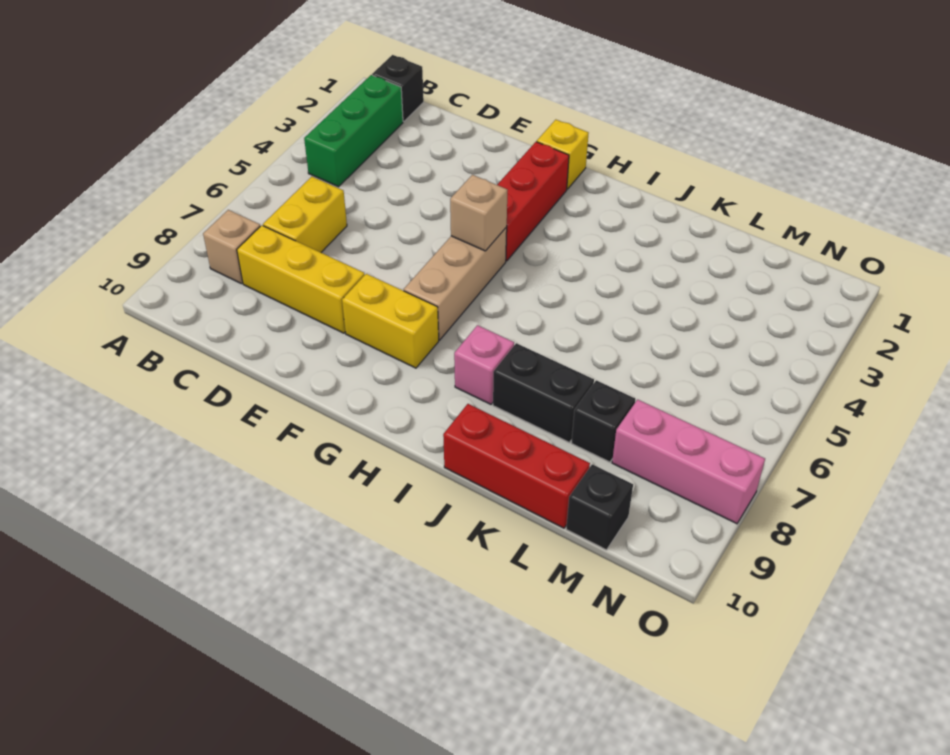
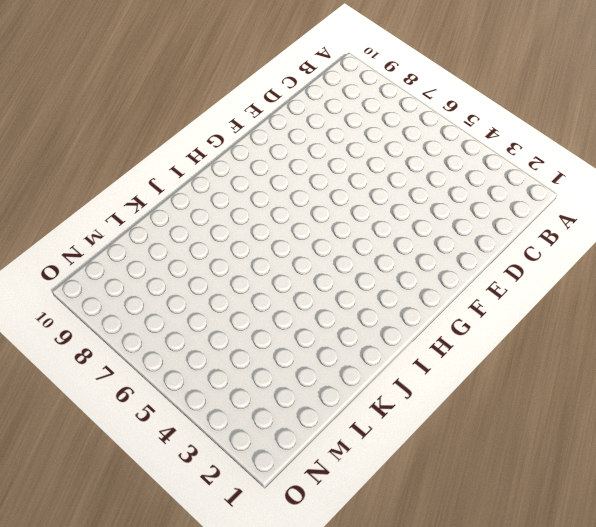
none -> black brick B1 level 1
none -> green brick B2:B4 level 1
none -> tan brick B8 level 1

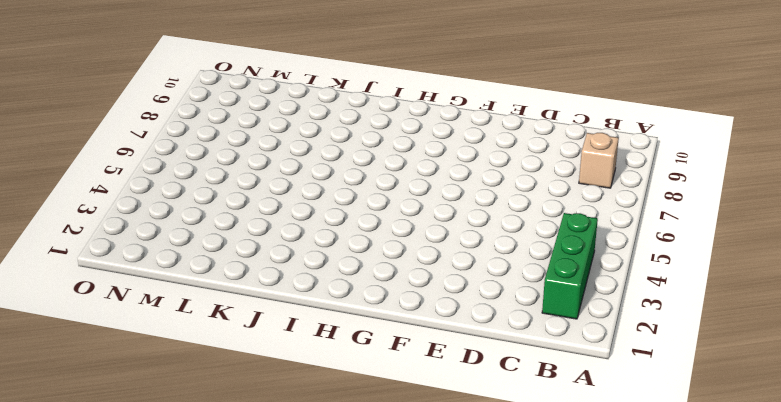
none -> black brick B1 level 1
none -> yellow brick C6:C7 level 1
none -> yellow brick C8:E8 level 1

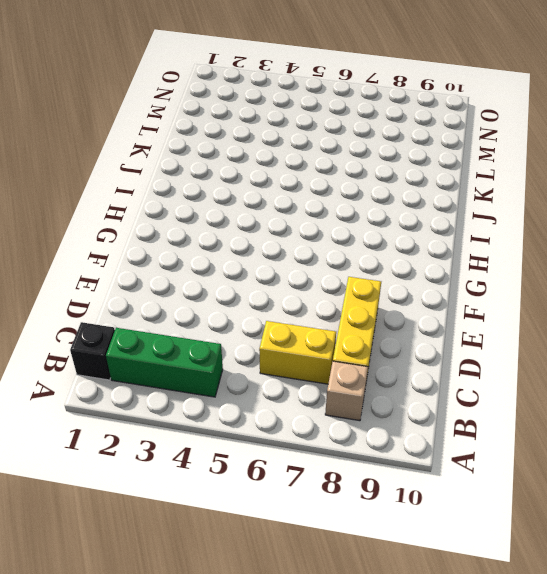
none -> yellow brick F8:G8 level 1
none -> yellow brick G1 level 1
none -> red brick G2:G4 level 1

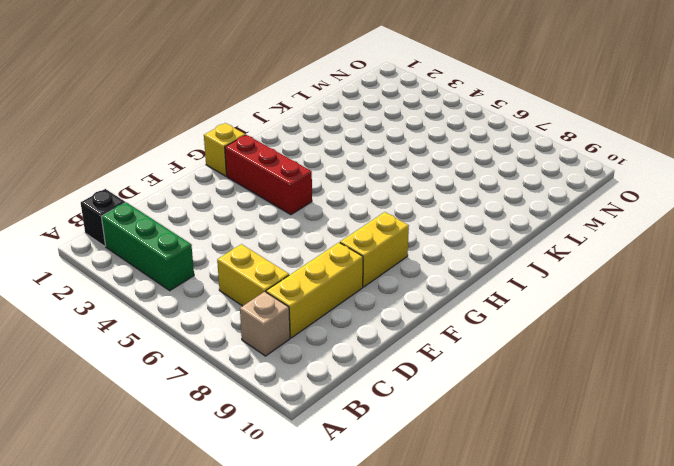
none -> tan brick G5:G7 level 1
none -> pink brick I8 level 1
none -> black brick J8:K8 level 1

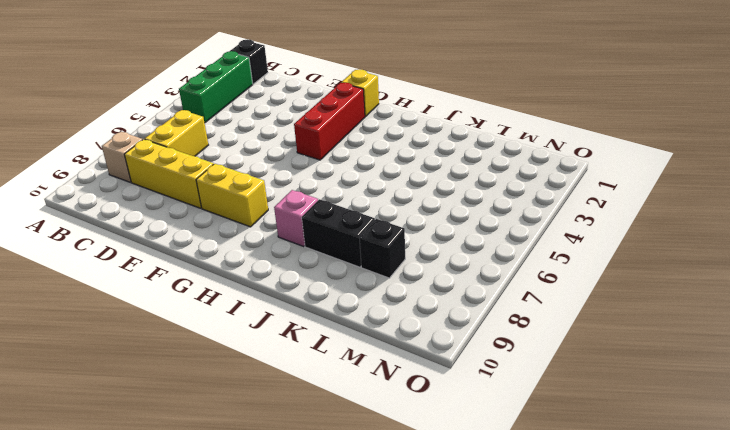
none -> tan brick G5:G7 level 1
none -> red brick J10:L10 level 1
none -> pink brick M8:O8 level 1

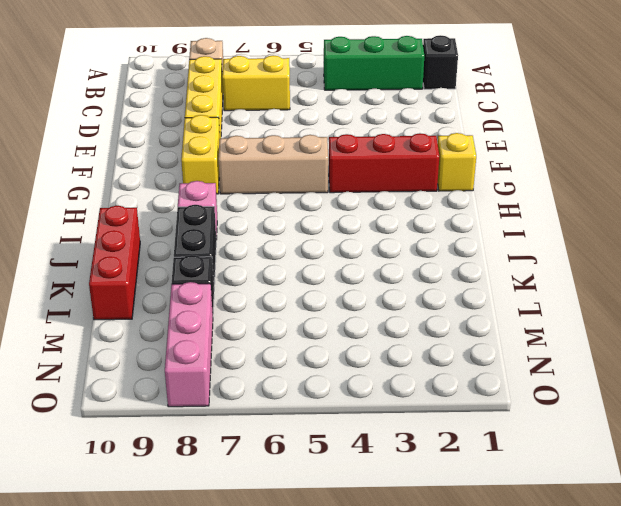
none -> black brick M10 level 1
none -> tan brick G5 level 2

